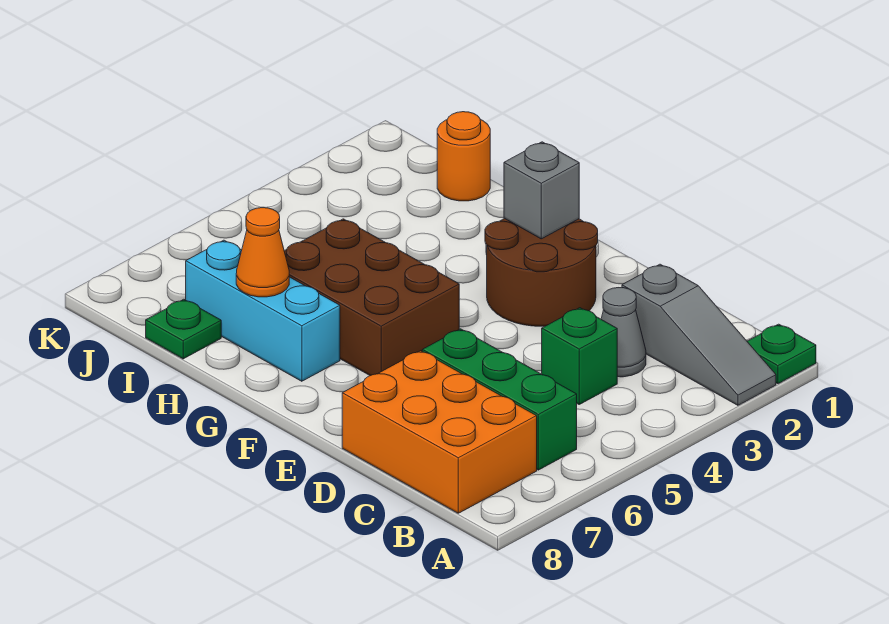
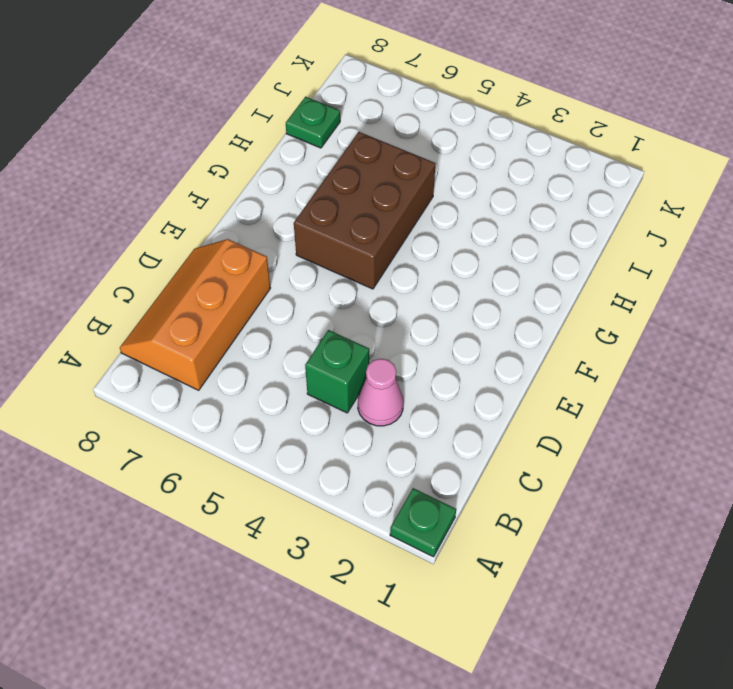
orange slope B7:D8 level 1 top 7 -> orange brick B7:D8 level 1
pink cone C3 level 1 -> grey cone C3 level 1
none -> grey slope A2:C2 level 1 top C
none -> green brick B6:D6 level 1
none -> brown round brick E2:F3 level 1

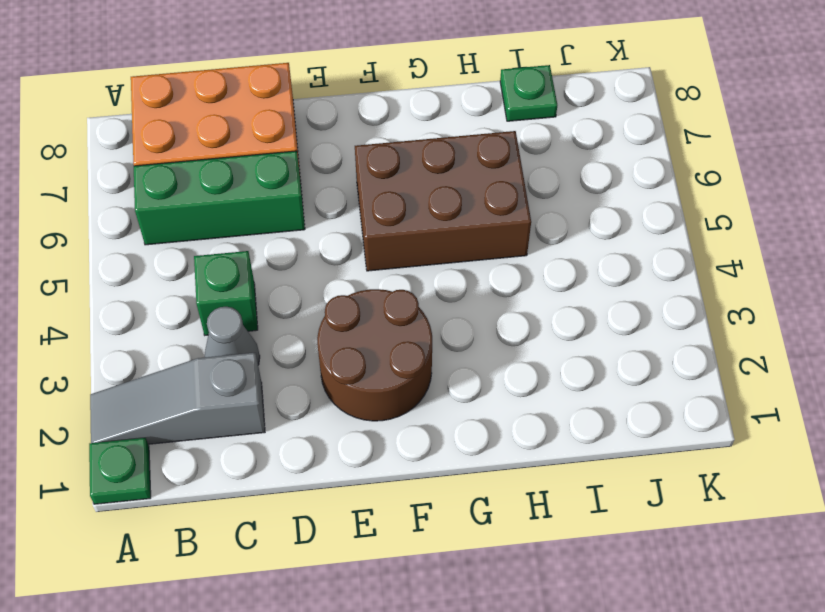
none -> cyan brick G7:I7 level 1
none -> orange round brick I1 level 1
none -> grey brick F2 level 2

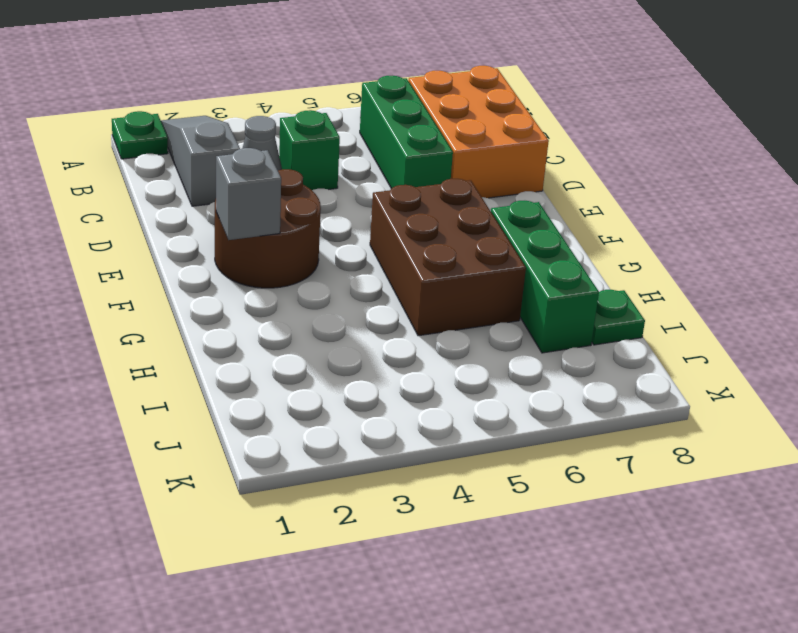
green brick G7:I7 level 1 -> cyan brick G7:I7 level 1
none -> orange round brick I1 level 1
none -> orange cone H7 level 2

